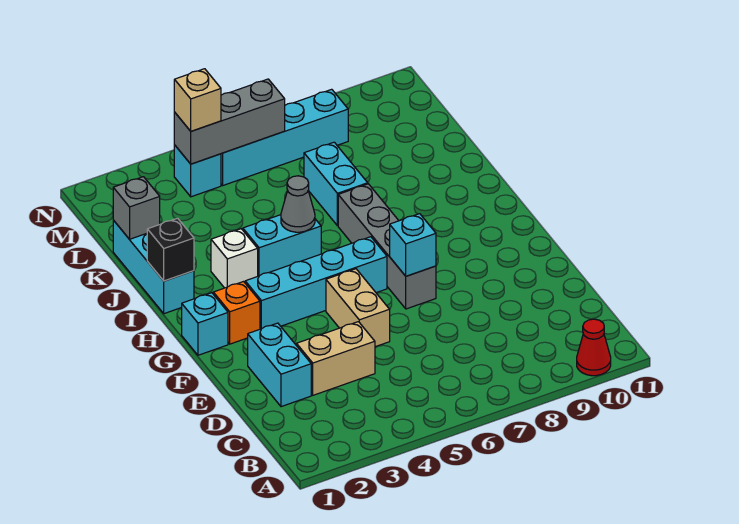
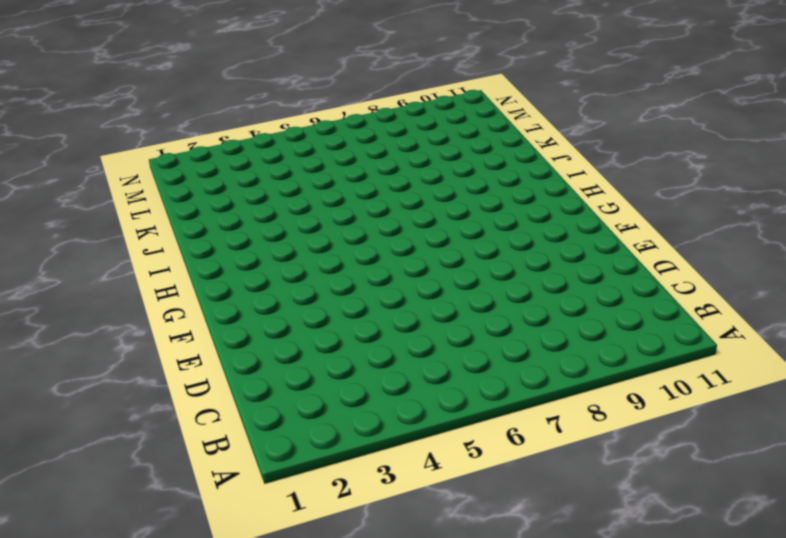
none -> red cone A10 level 1
none -> cyan brick D2:E2 level 1
none -> tan brick D3:D4 level 1

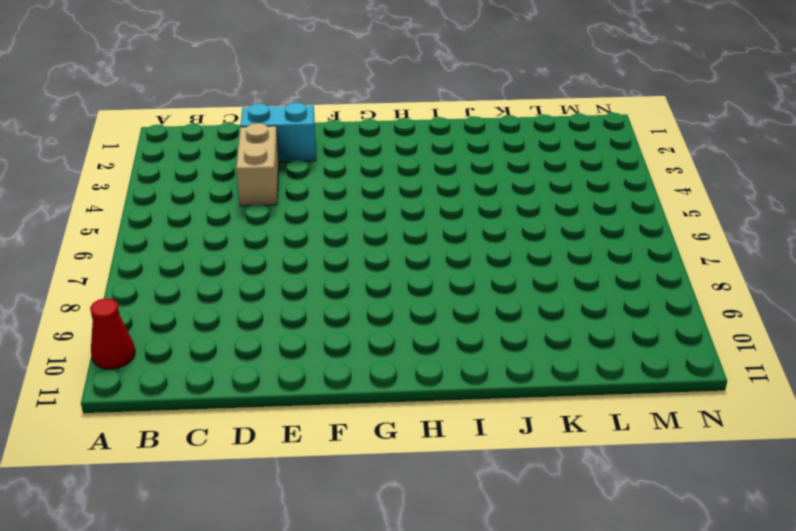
none -> tan brick E5:F5 level 1
none -> grey brick F7:I7 level 1
none -> cyan brick G1 level 1

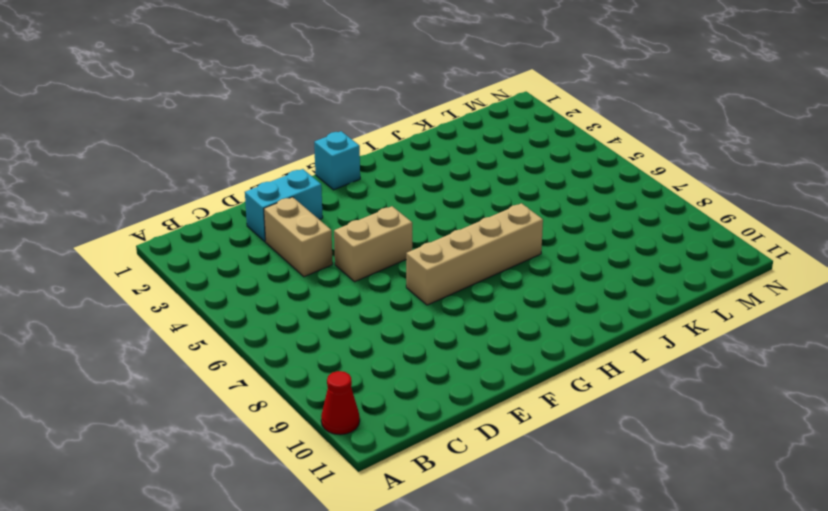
tan brick F7:I7 level 1 -> grey brick F7:I7 level 1
none -> orange brick G2 level 1
none -> cyan brick G3:G6 level 1
none -> cyan brick I1:K1 level 1

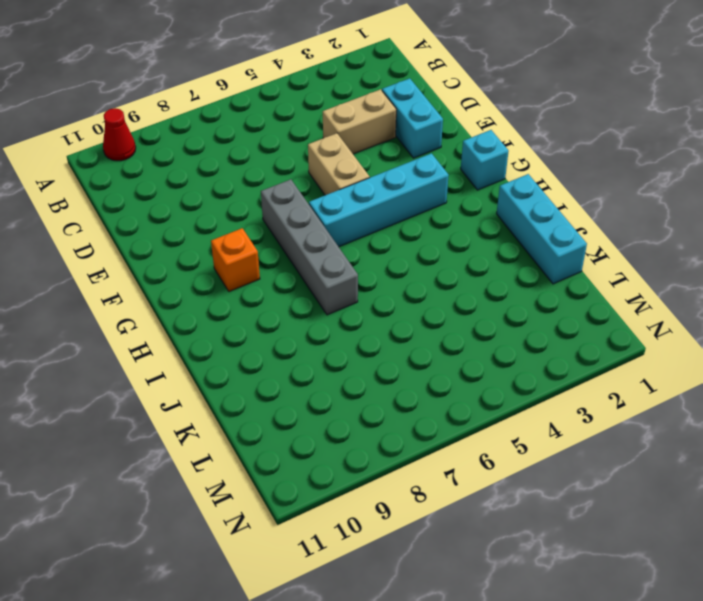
orange brick G9 level 1 -> orange brick G2 level 1
none -> white brick I3 level 1
none -> cyan brick I4:I5 level 1
none -> cyan brick J7:K7 level 1

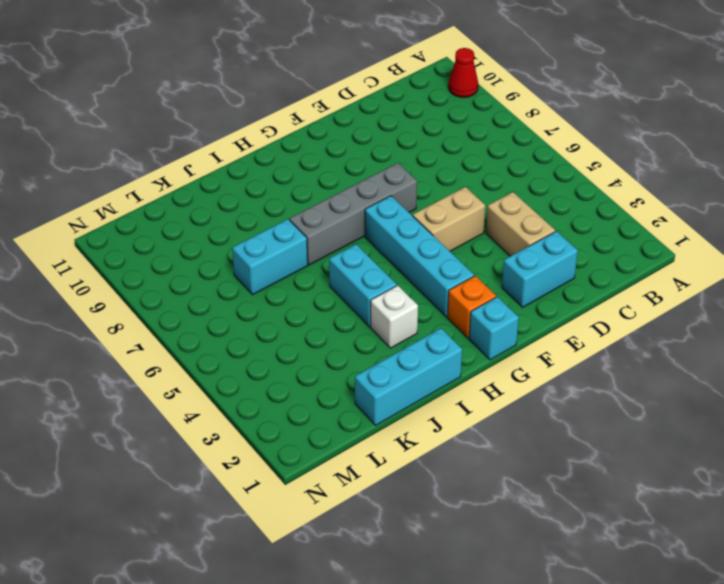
none -> cyan brick M4 level 1
none -> cyan brick M5:M8 level 1
none -> cyan brick F7 level 2

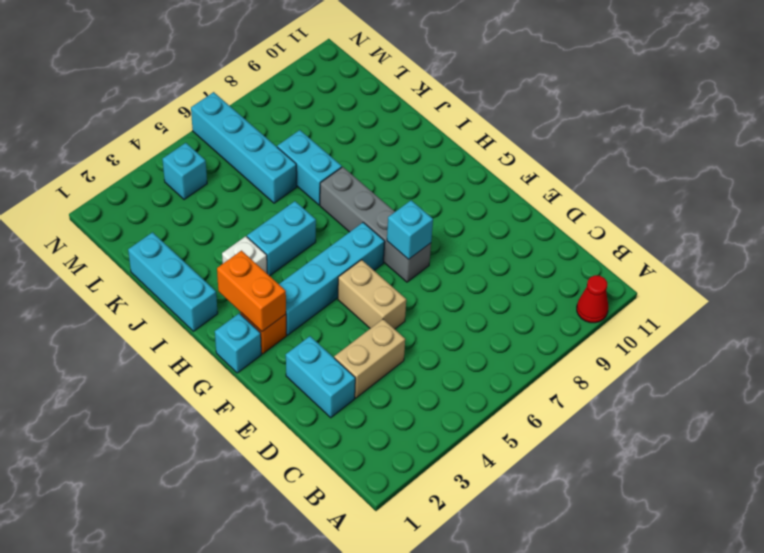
orange brick G2:H2 level 2 -> none
cyan brick K6:N6 level 1 -> cyan brick M5:M8 level 1
none -> black brick I1 level 2
none -> grey cone I5 level 2
none -> grey brick K1 level 2

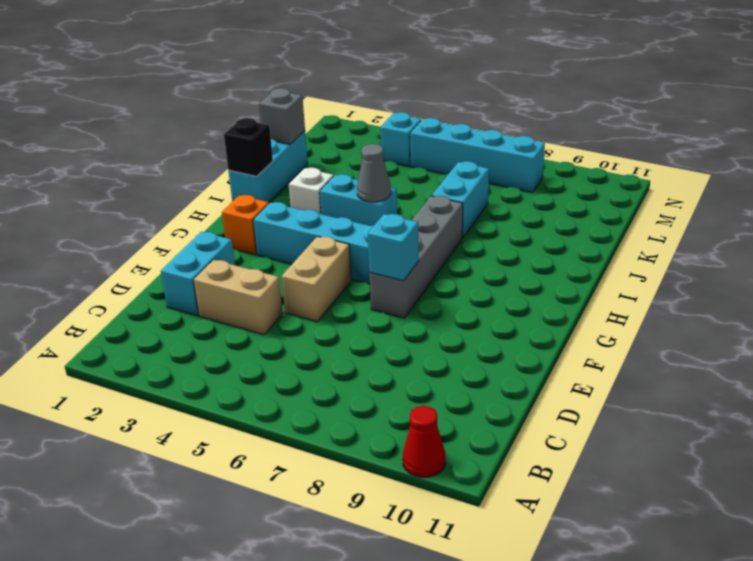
none -> cyan brick G1 level 1
none -> grey brick M4:M6 level 2
none -> tan brick M4 level 3

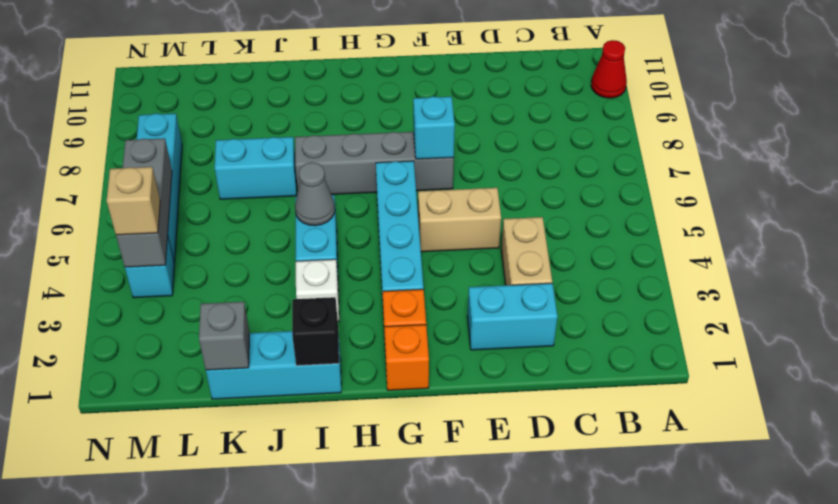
orange brick G1 level 1 -> cyan brick G1 level 1

